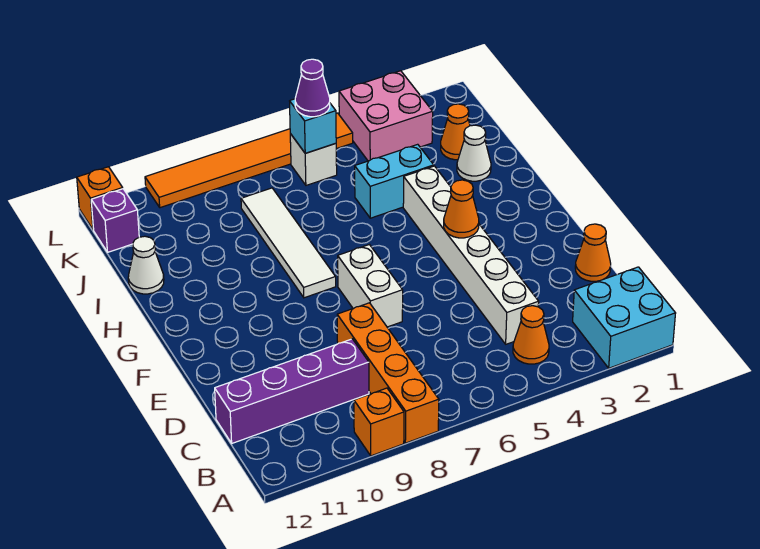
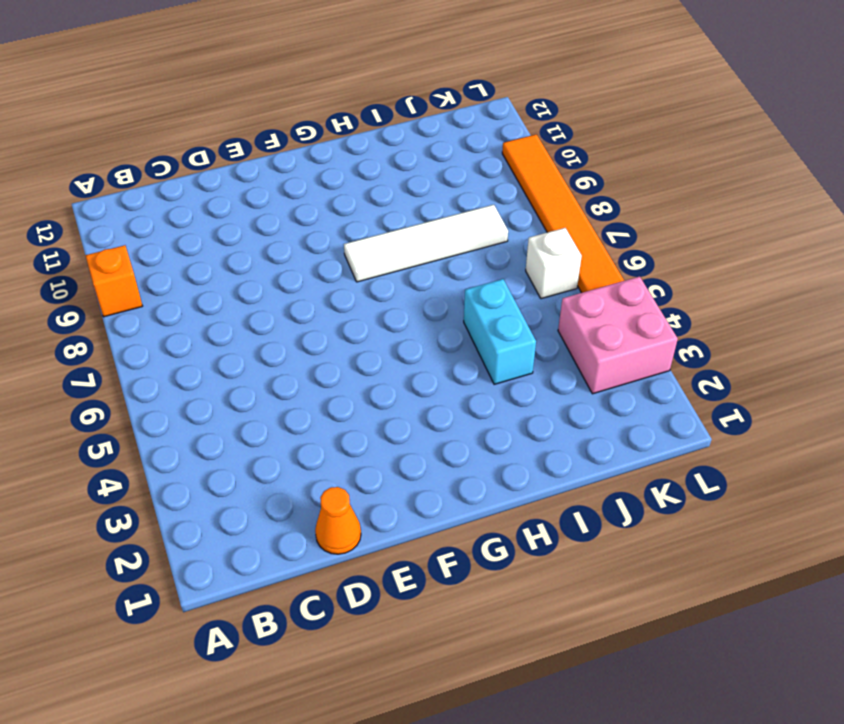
none -> cyan brick A1:B2 level 1
none -> orange brick A8:D8 level 1
none -> orange cone B4 level 1

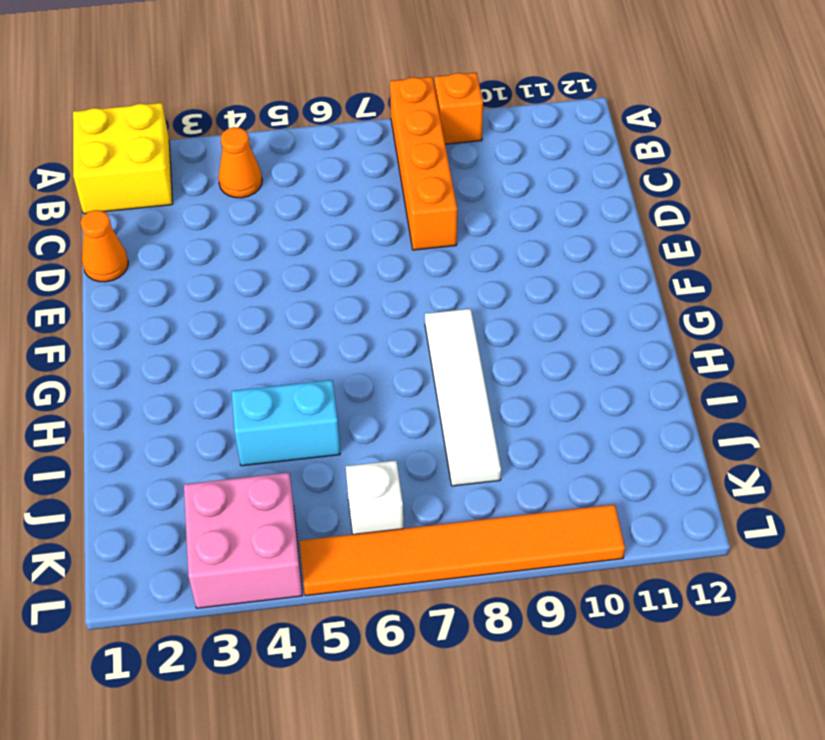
yellow brick A1:B2 level 1 -> cyan brick A1:B2 level 1
none -> white brick C4:H4 level 1
none -> purple brick C9:C12 level 1
none -> white brick E7:F7 level 1

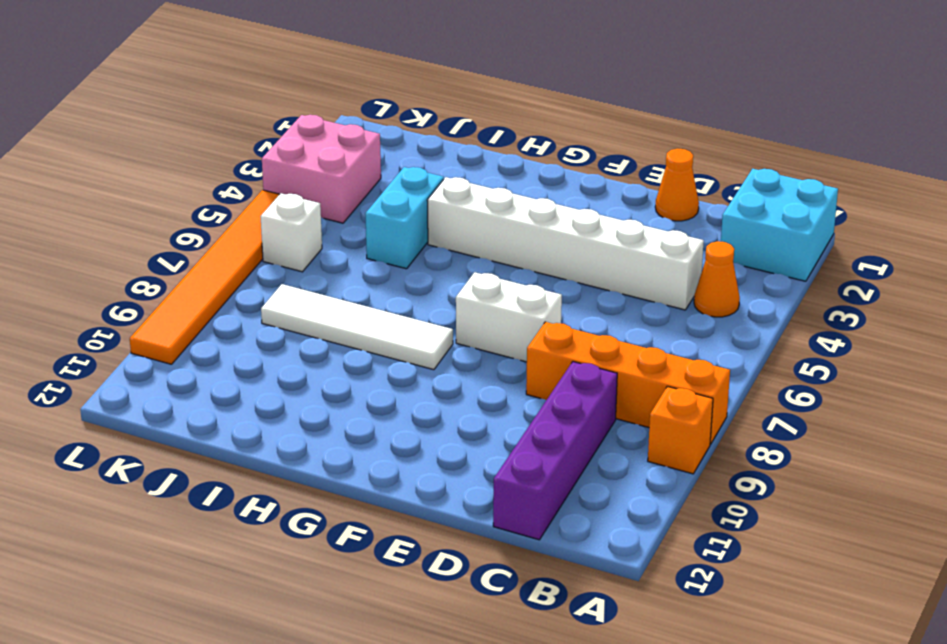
none -> white cone I2 level 1
none -> white cone I12 level 1
none -> orange cone J2 level 1

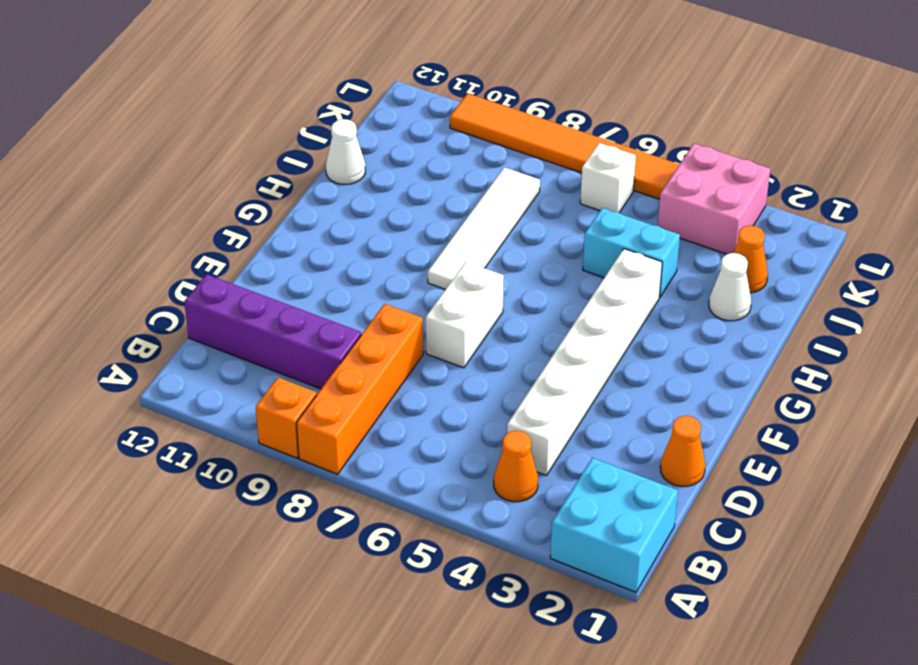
none -> purple brick K12 level 1
none -> orange brick L12 level 1
none -> orange cone F4 level 2

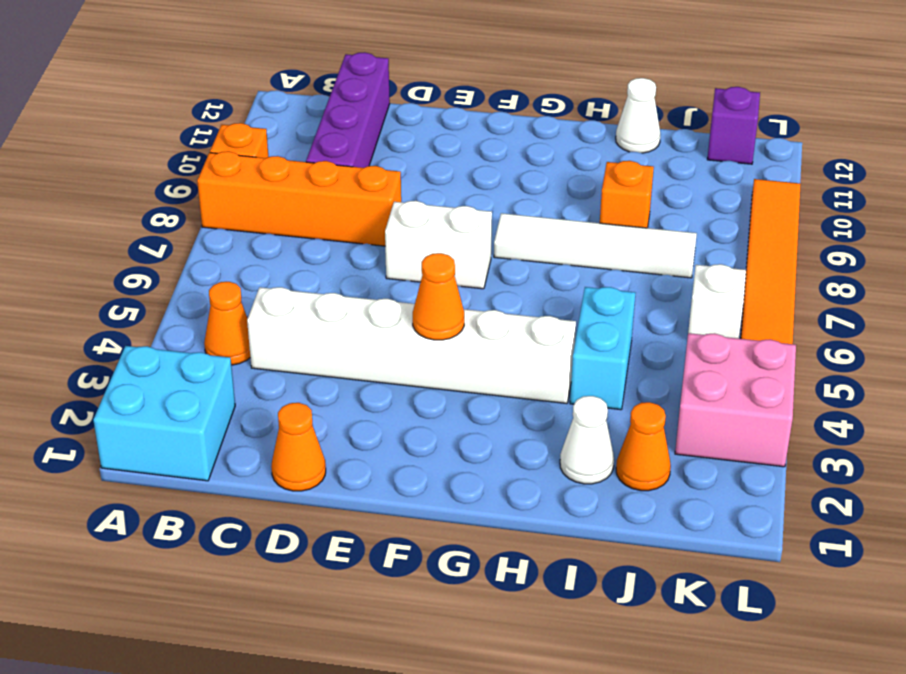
orange brick I9 level 1 -> orange brick L12 level 1
none -> cyan brick K6 level 2
none -> purple cone K6 level 3

